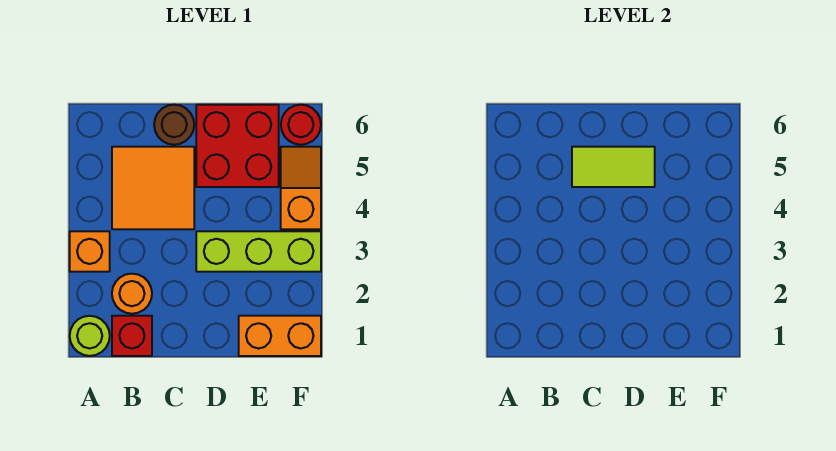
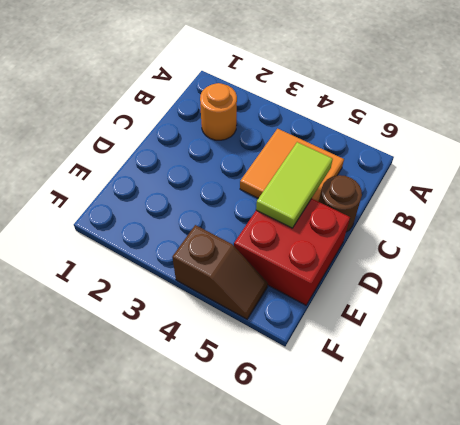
brown slope F4:F5 level 1 top 4 -> orange slope F4:F5 level 1 top 4
none -> lime round brick A1 level 1
none -> orange brick A3 level 1
none -> red brick B1 level 1

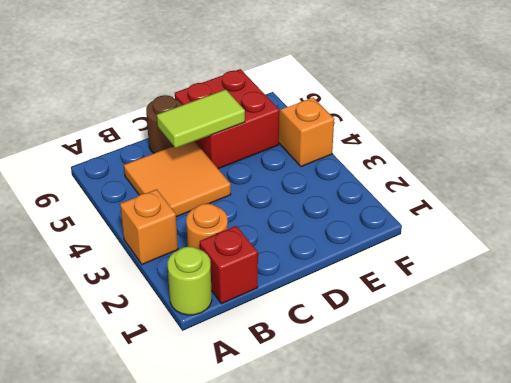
none -> lime brick D3:F3 level 1
none -> orange brick E1:F1 level 1
none -> red round brick F6 level 1

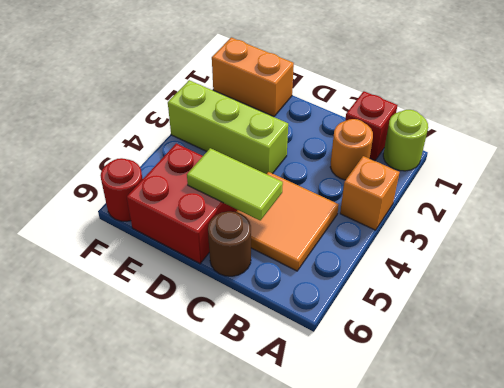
none -> orange slope F4:F5 level 1 top 4

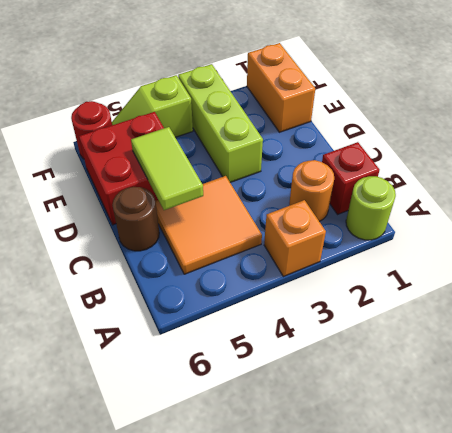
lime slope F4:F5 level 1 top 4 -> orange slope F4:F5 level 1 top 4

